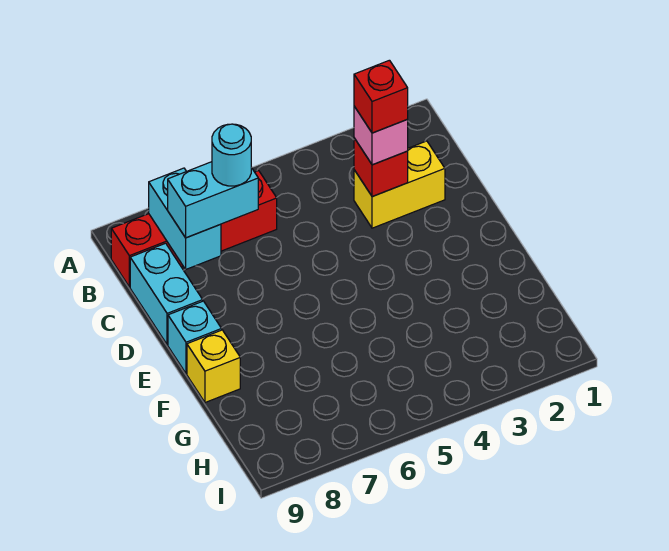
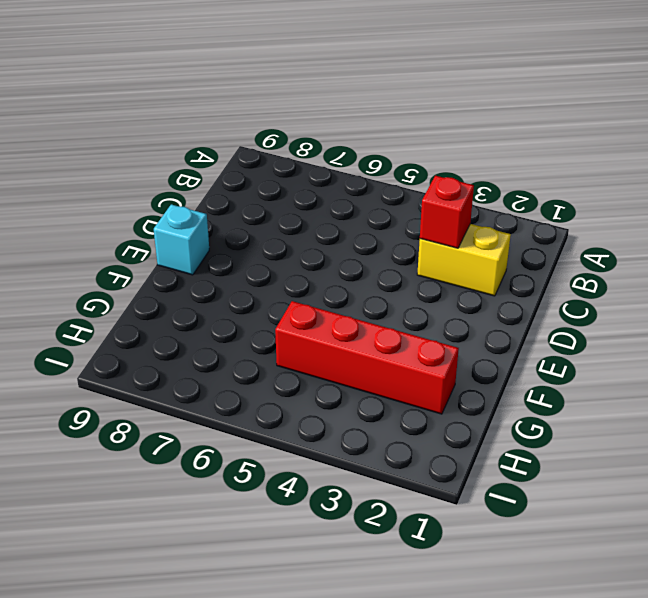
red brick G2:G5 level 1 -> red brick B6:B9 level 1
none -> cyan brick C9:D9 level 1
none -> yellow brick F9 level 1

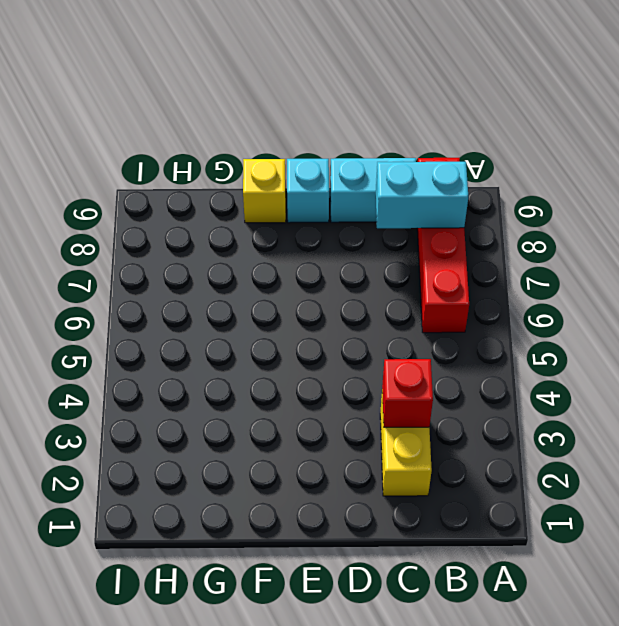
none -> pink brick C3 level 3
none -> cyan brick C7:C8 level 3

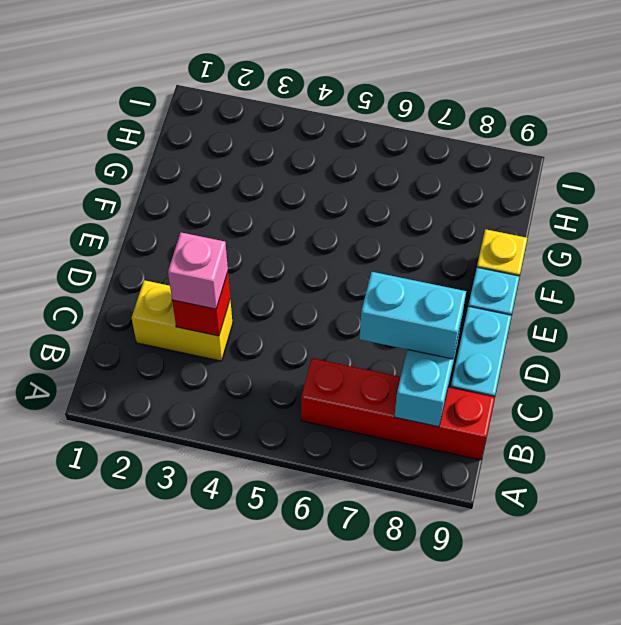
none -> red brick C3 level 4
none -> cyan round brick C7 level 4

